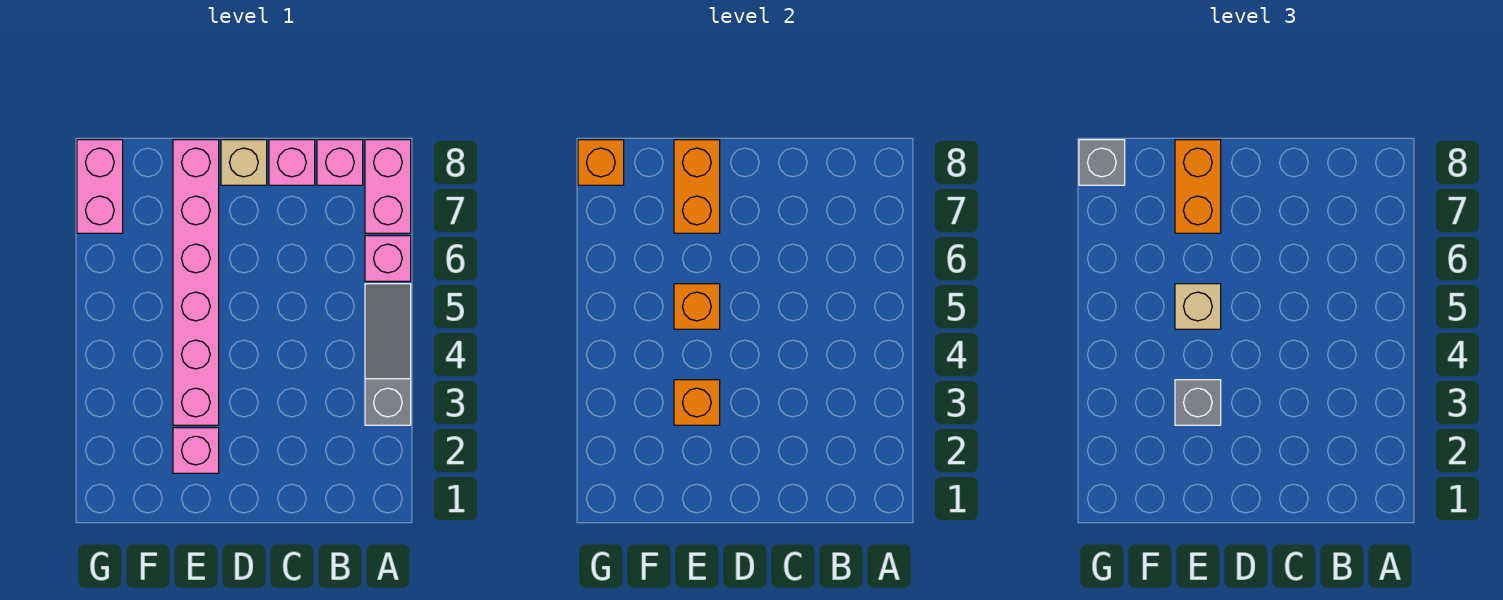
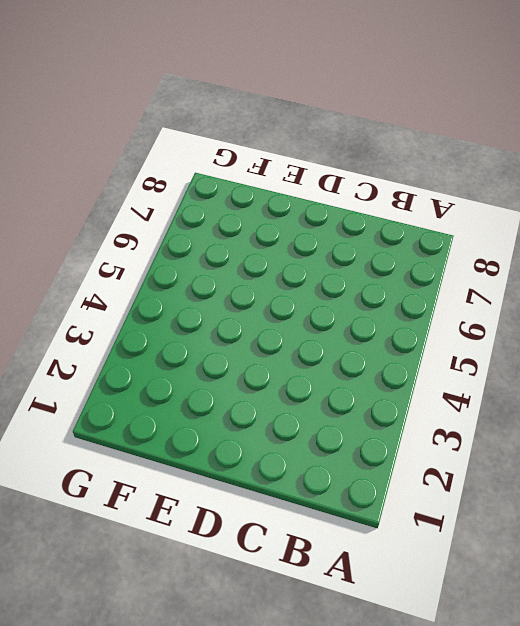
none -> grey slope A3:A5 level 1 top 3
none -> pink brick A6 level 1
none -> pink brick A7:A8 level 1

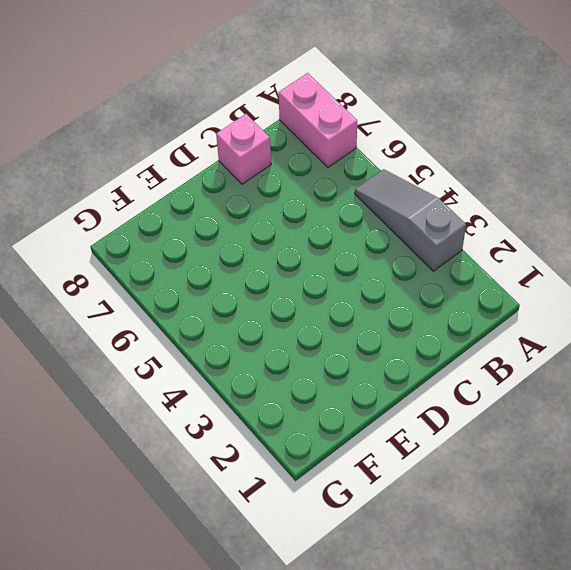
none -> pink brick A6 level 1
none -> pink brick B8 level 1
none -> tan brick D8 level 1

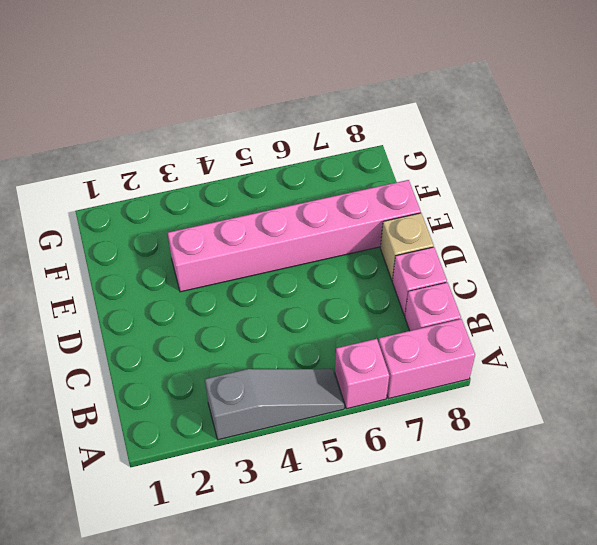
none -> pink brick E2 level 1
none -> pink brick G7:G8 level 1
none -> orange brick E3 level 2

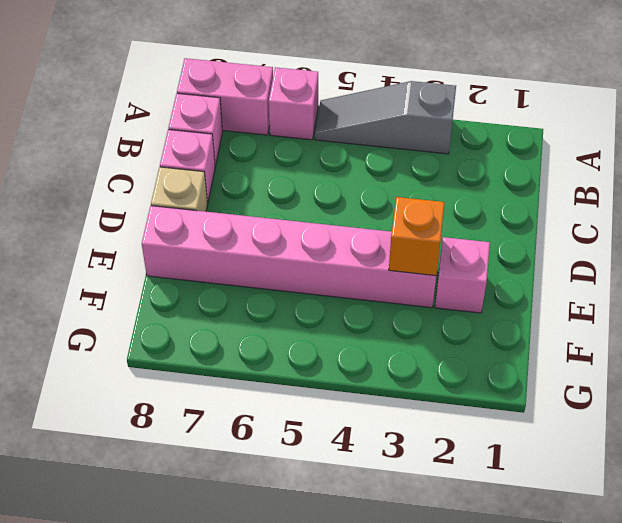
none -> pink brick G7:G8 level 1
none -> orange brick E5 level 2
none -> orange brick E7:E8 level 2

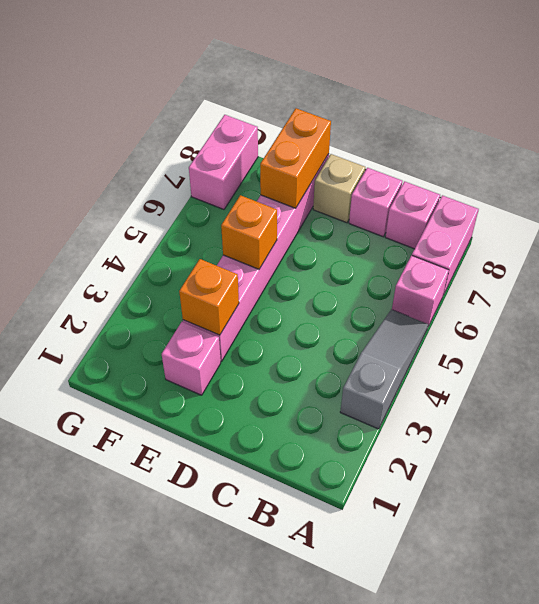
none -> orange brick G8 level 2
none -> grey brick E3 level 3
none -> tan brick E5 level 3

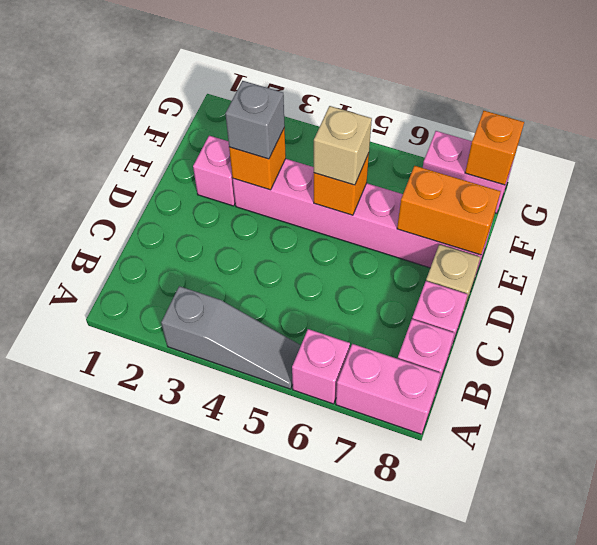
none -> orange brick E7:E8 level 3
none -> grey brick G8 level 3

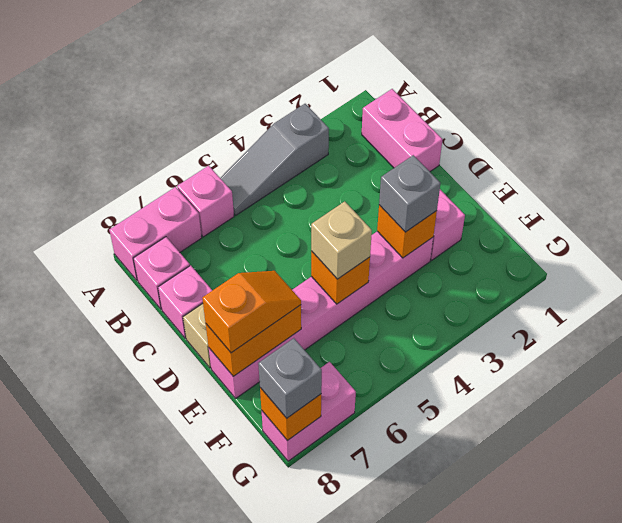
pink brick B1:C1 level 1 -> none
orange slope E7:E8 level 3 top 8 -> orange brick E7:E8 level 3

